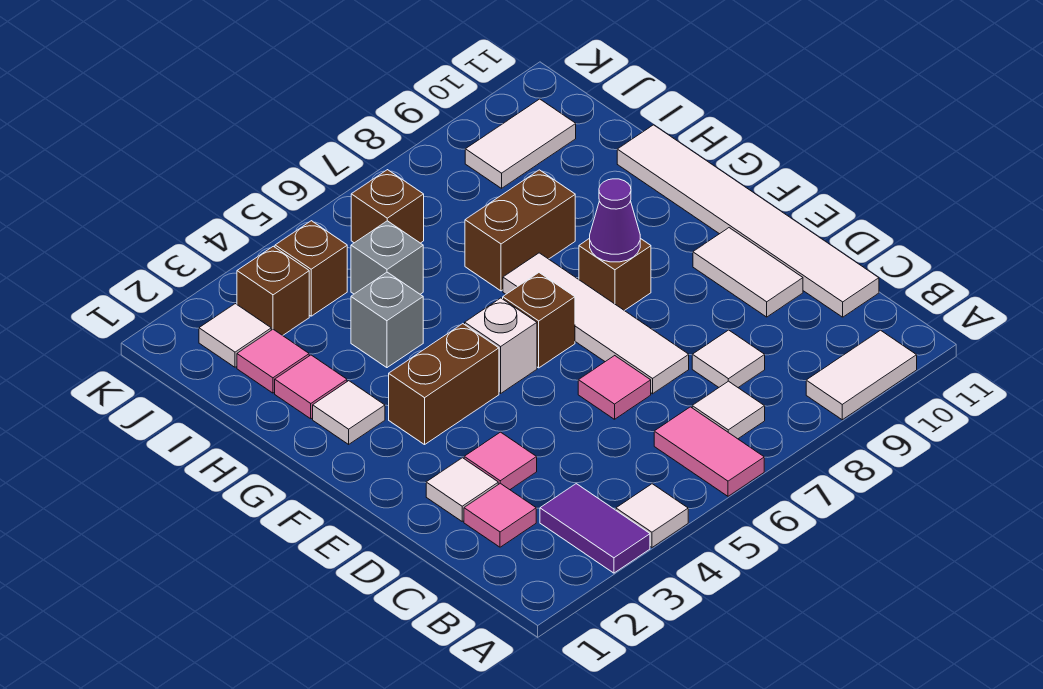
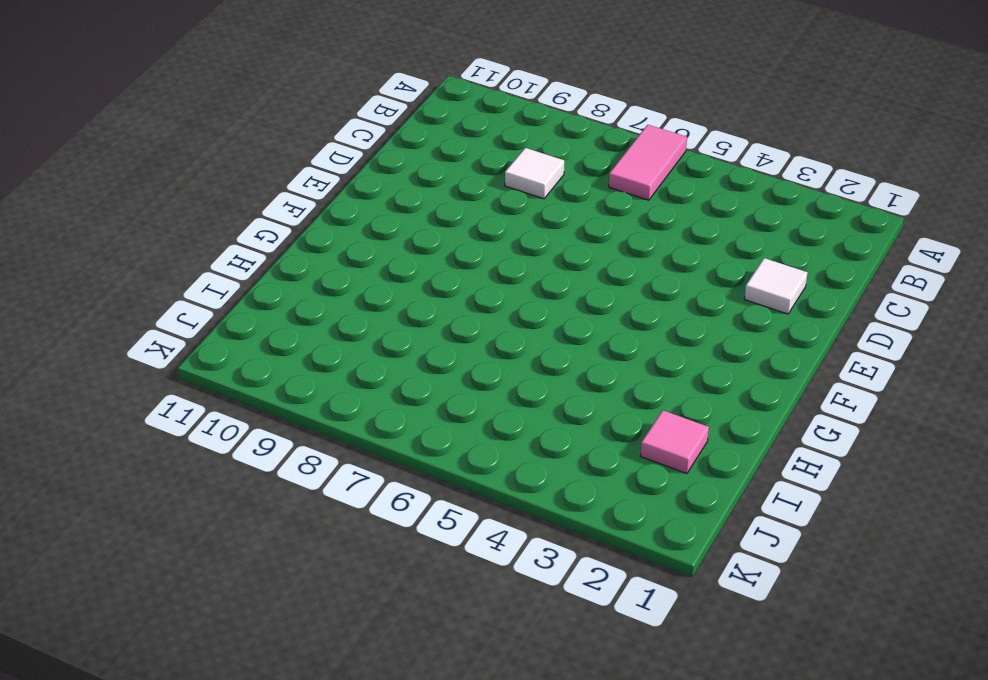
none -> purple tile A3:B3 level 1
none -> white tile A4 level 1
none -> white tile A9:A10 level 1

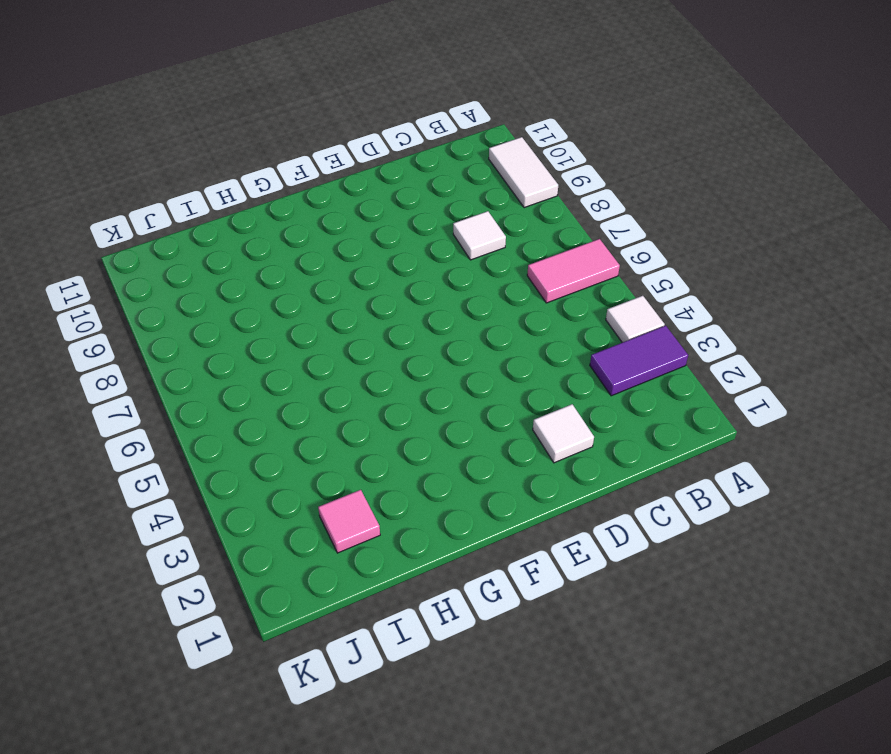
none -> white tile B7 level 1
none -> pink tile C2 level 1
none -> white tile C11:H11 level 1

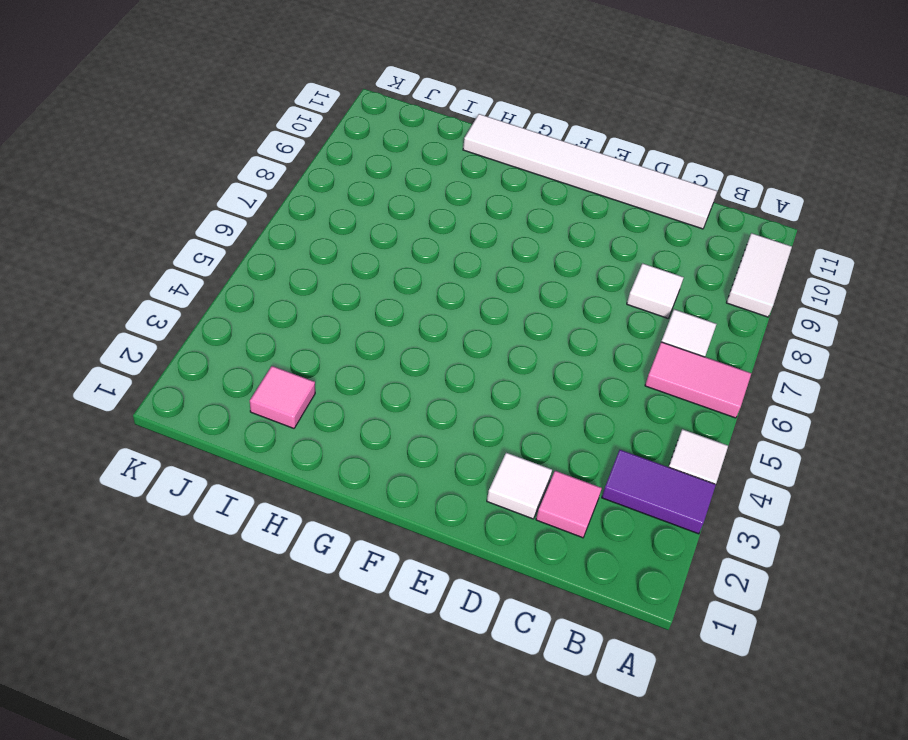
none -> pink tile D3 level 1
none -> pink tile D6 level 1
none -> white tile D7:G7 level 1

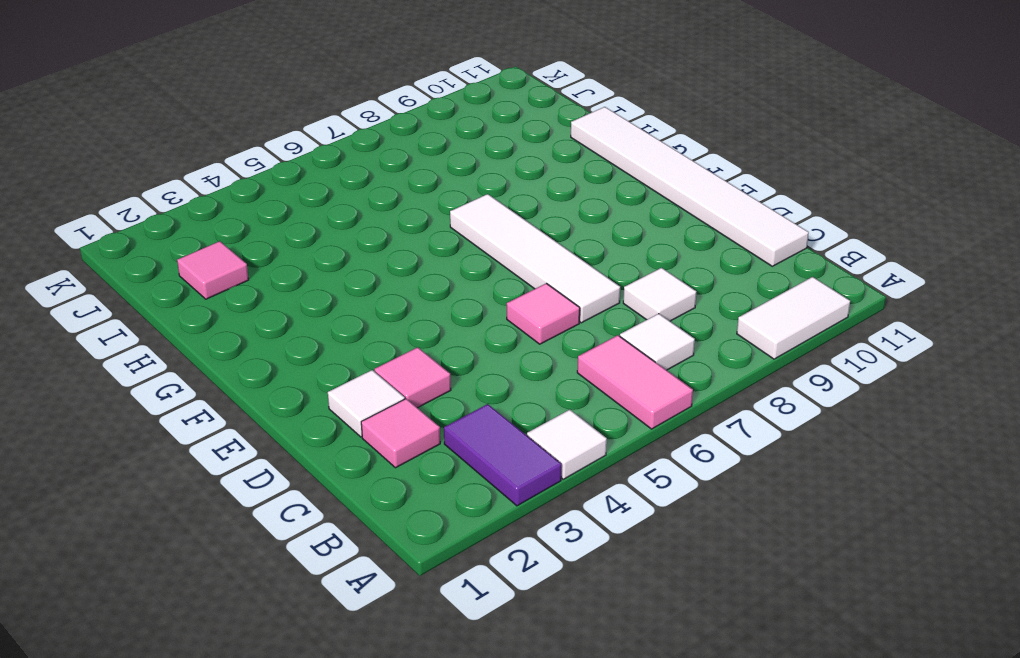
none -> white tile D10:E10 level 1
none -> brown brick F3:F4 level 1
none -> white brick F5 level 1

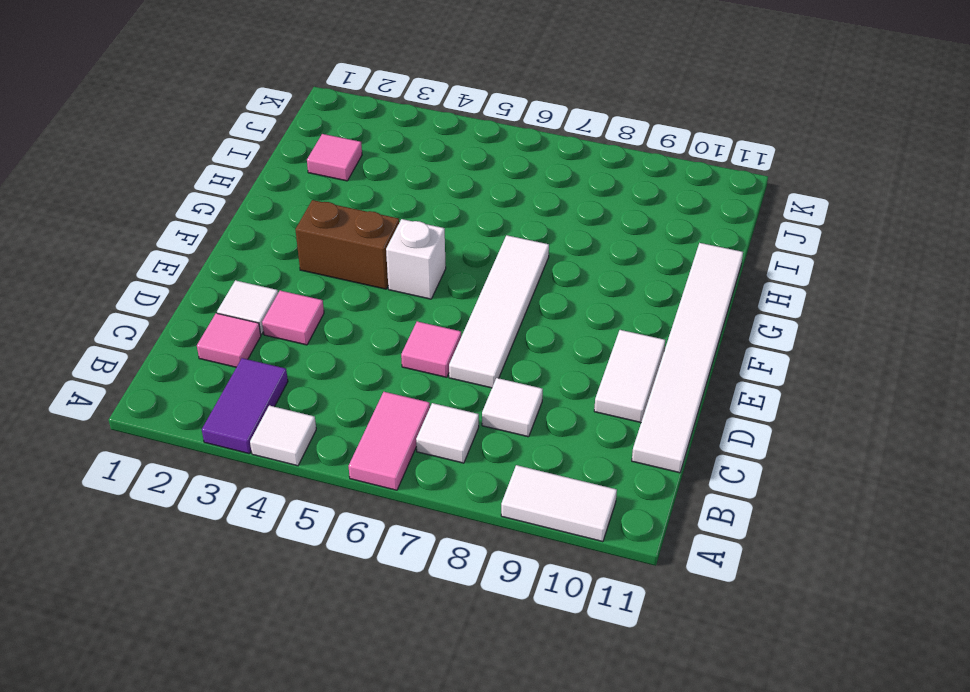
none -> brown brick F6 level 1
none -> brown brick F8 level 1
none -> white tile G2 level 1

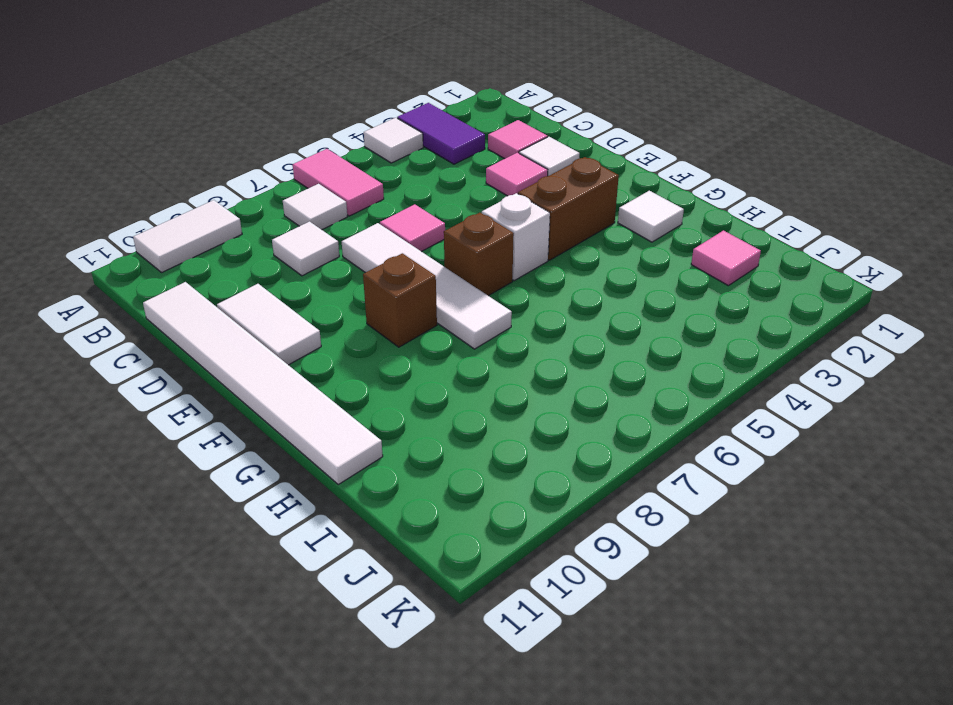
none -> pink tile H2 level 1
none -> grey brick H4 level 1
none -> brown brick H7:H8 level 1

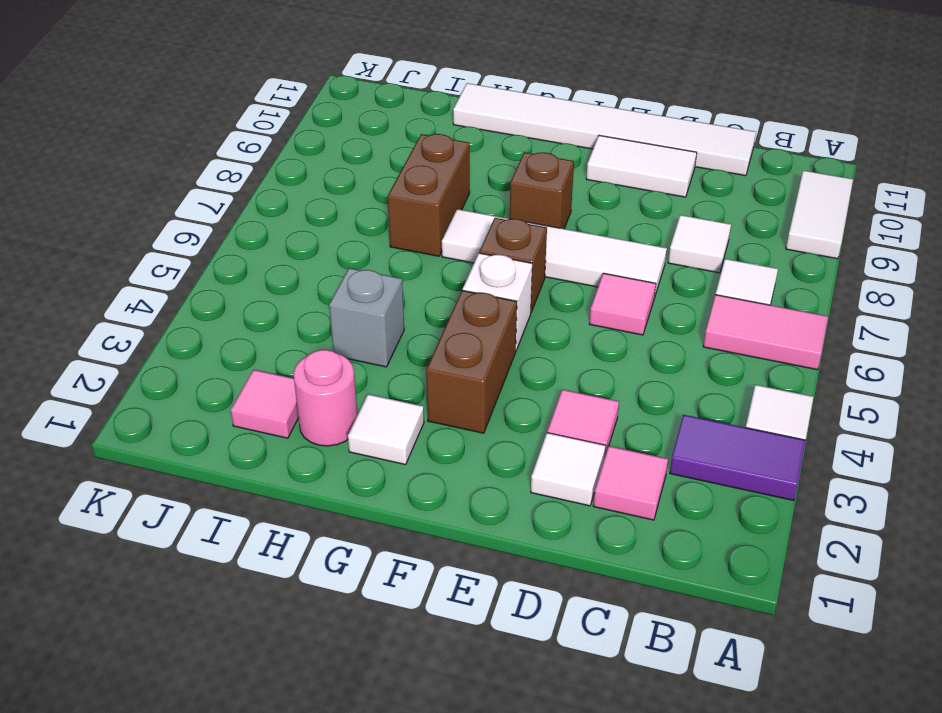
pink round brick H2 level 1 -> pink tile H2 level 1
none -> grey brick I5 level 1
none -> white tile J2 level 1
none -> brown brick J3 level 1

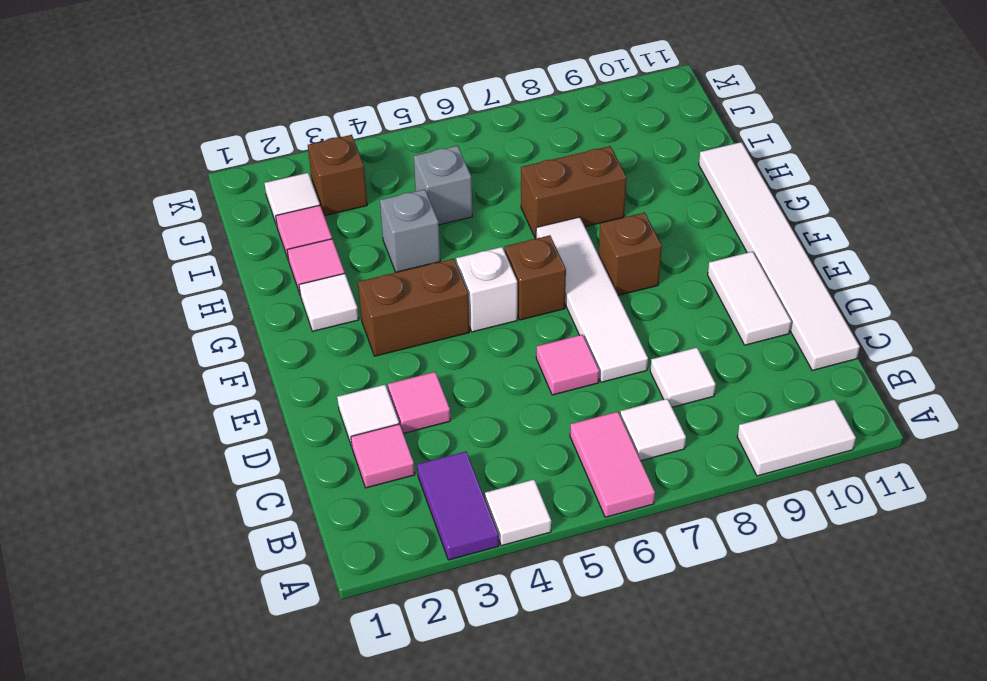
none -> brown brick J4 level 1
none -> brown brick J6 level 1
none -> white tile J9:J10 level 1

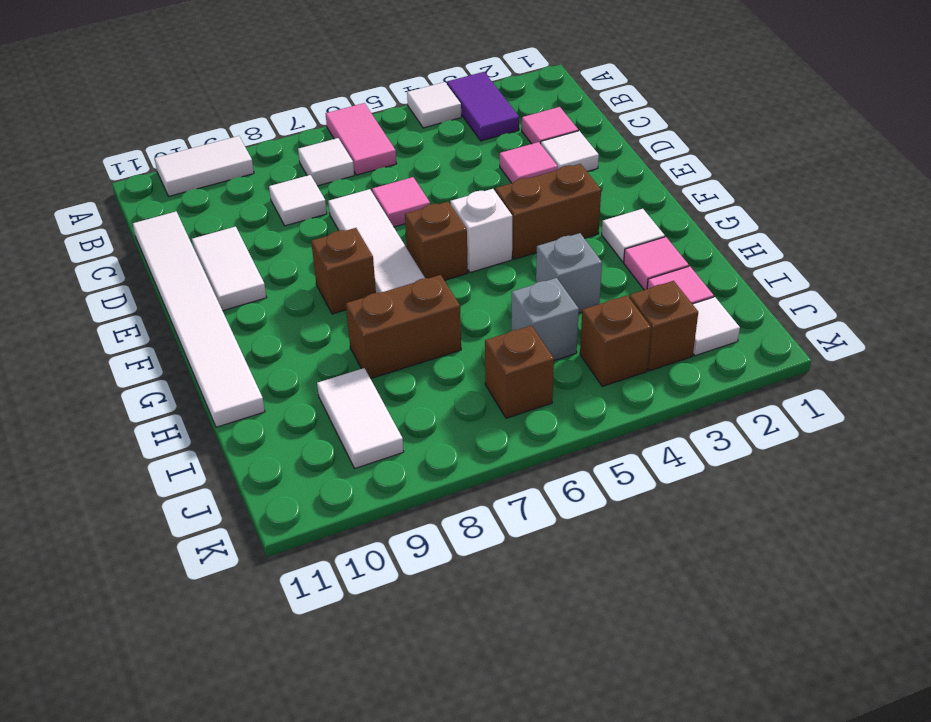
white tile I9:J9 level 1 -> white tile J9:J10 level 1
none -> purple cone F8 level 2

